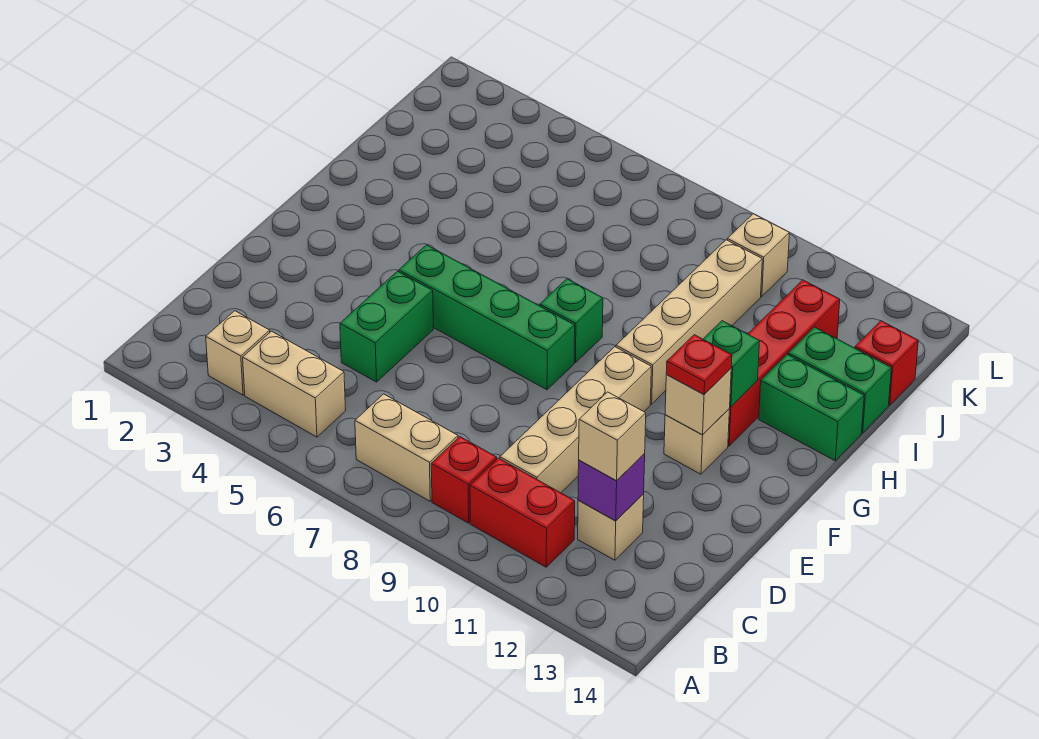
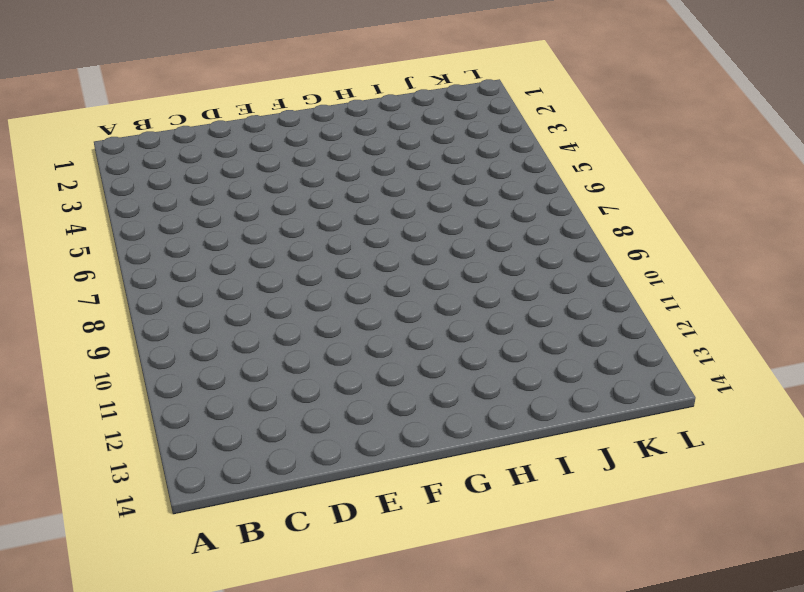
none -> tan brick B3 level 1
none -> tan brick B4:B5 level 1
none -> tan brick B7:B8 level 1

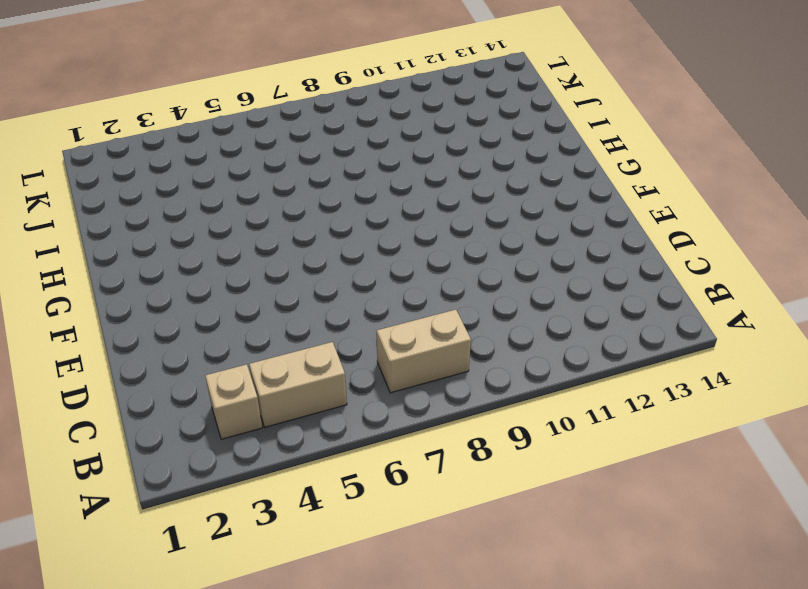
none -> red brick B9 level 1
none -> red brick B10:B11 level 1
none -> tan brick C10:F10 level 1

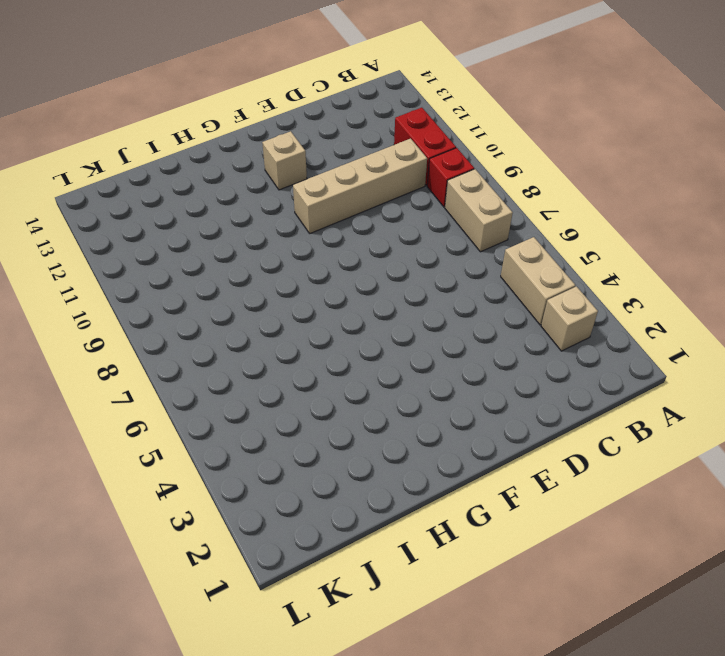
none -> tan brick C12 level 1
none -> green brick D5:E5 level 1
none -> green brick F5:F8 level 1

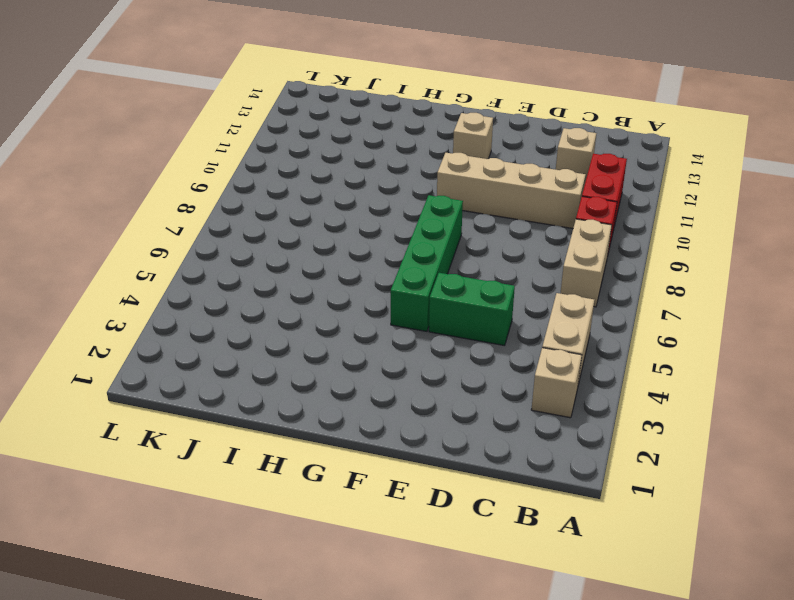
none -> green brick G8 level 1
none -> tan brick G10:J10 level 1
none -> red brick G12:J12 level 1

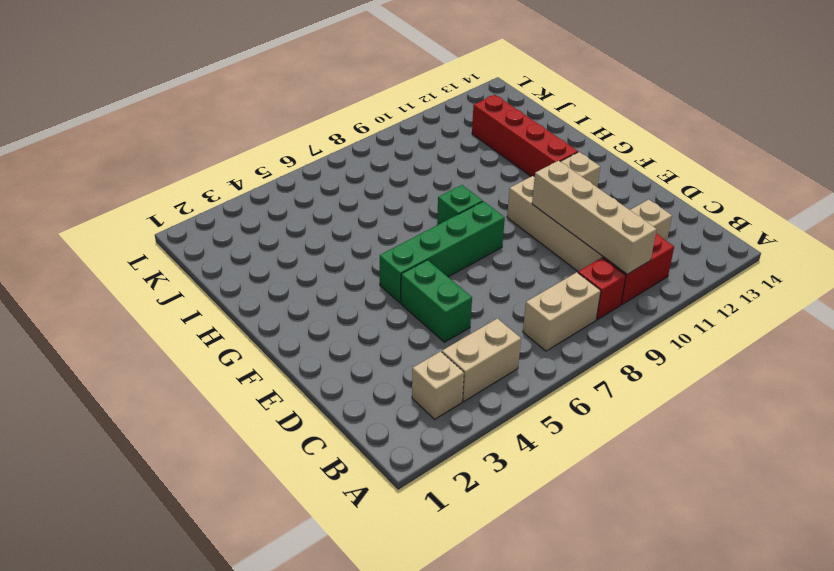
tan brick B10:E10 level 2 -> tan brick G10:J10 level 1
none -> green brick H13:H14 level 1
none -> green brick I13:I14 level 1
none -> red brick J14 level 1

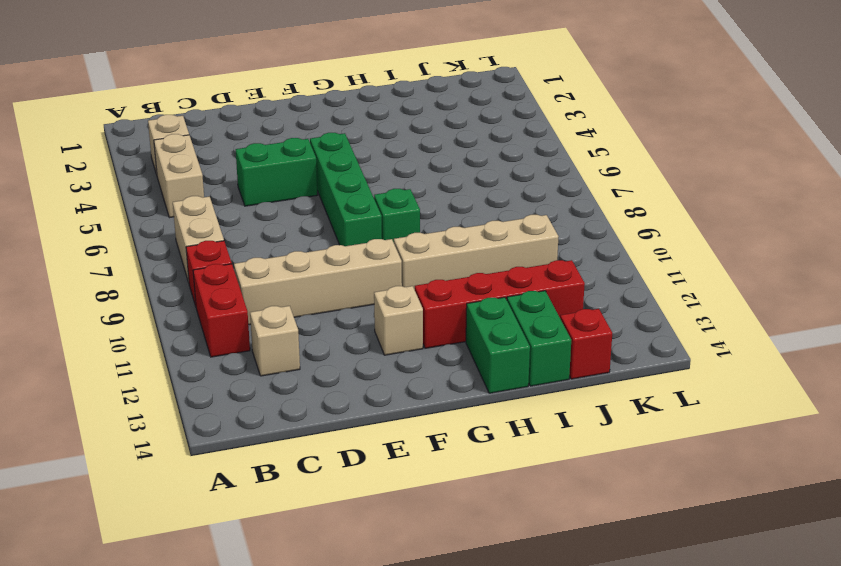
none -> tan brick K10 level 1
none -> purple brick C12 level 2
none -> tan brick F12 level 2

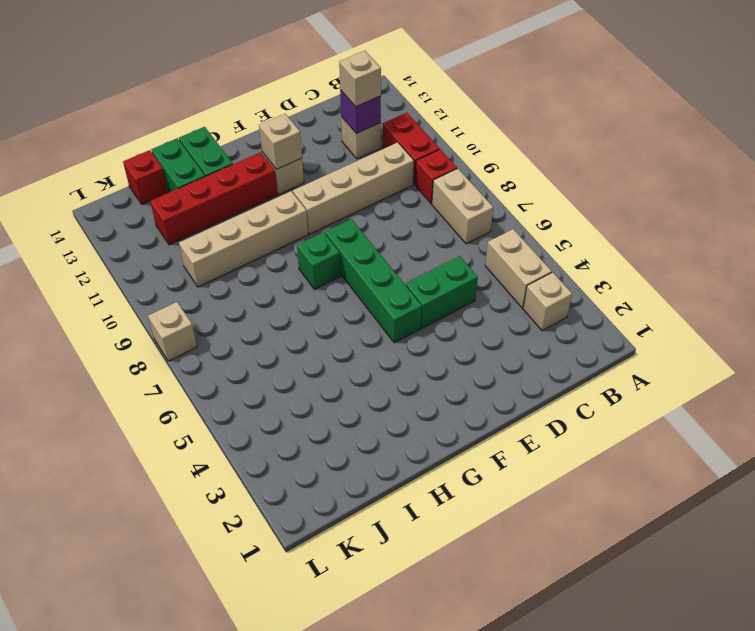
tan brick L8 level 1 -> tan brick K10 level 1
none -> green brick G12 level 2
none -> red plate F12 level 3

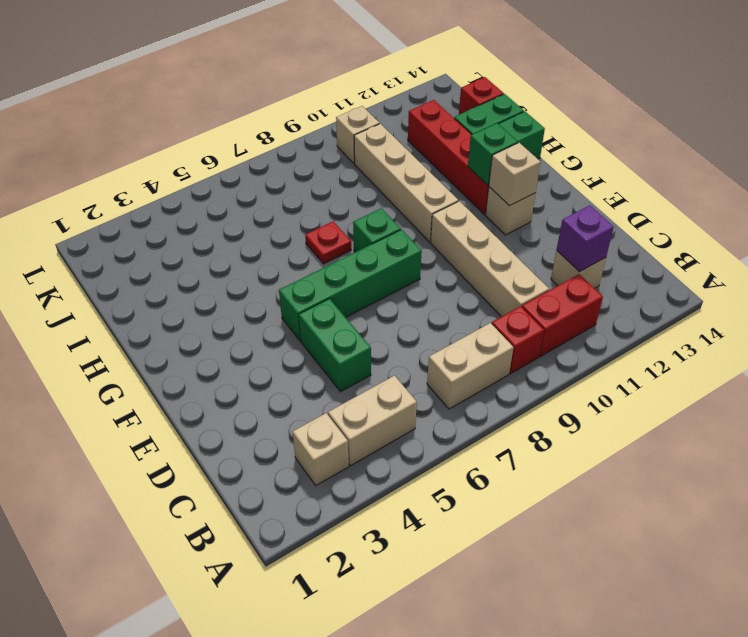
red plate H7 level 1 -> red plate F12 level 3
none -> tan brick C12 level 3

